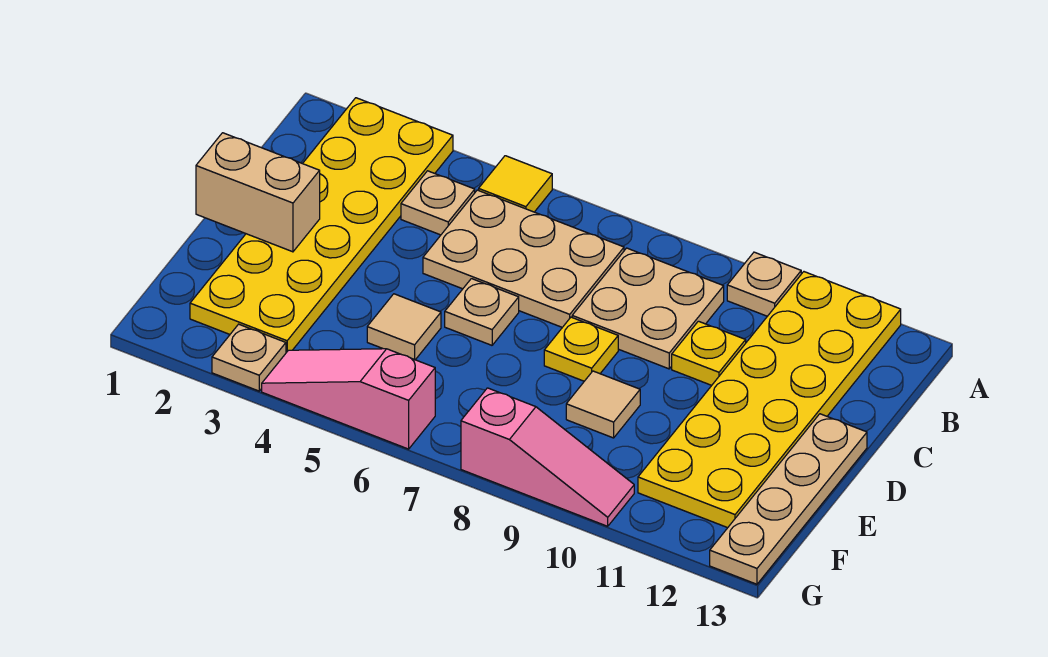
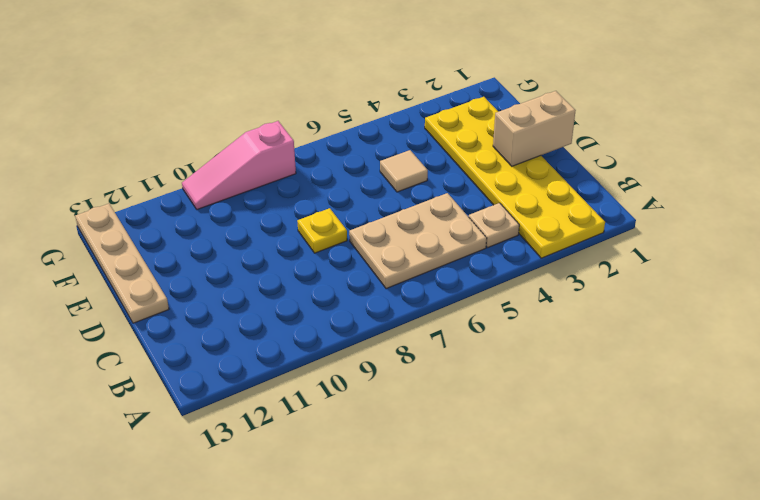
none -> yellow tile A5 level 1
none -> tan plate A10 level 1
none -> yellow plate A11:F12 level 1

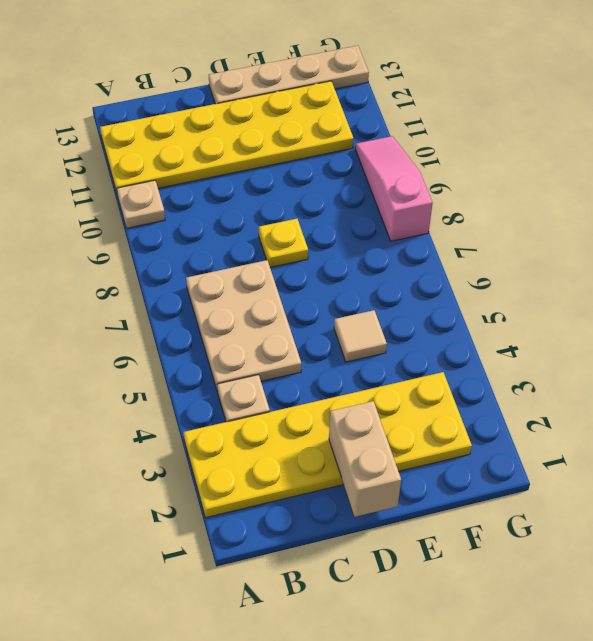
none -> yellow tile A5 level 1
none -> tan plate B8:C9 level 1
none -> yellow plate C10 level 1

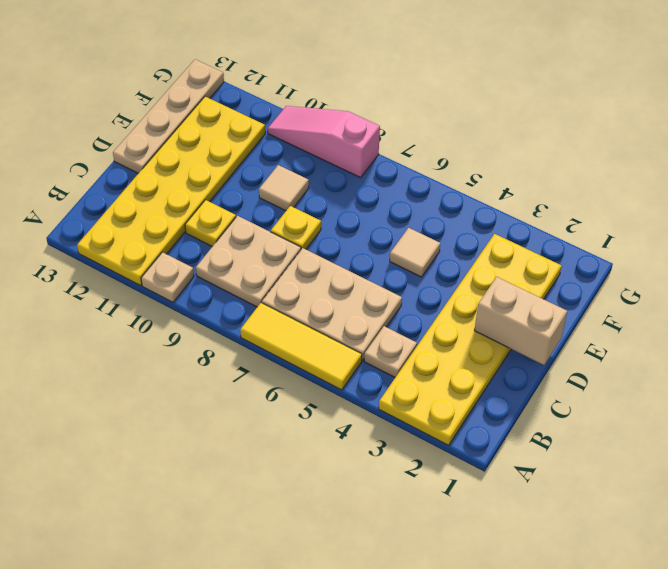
yellow tile A5:A7 level 1 -> yellow tile A5 level 1
none -> tan plate D6 level 1
none -> tan plate G3 level 1
none -> pink slope G4:G6 level 1 top 6

